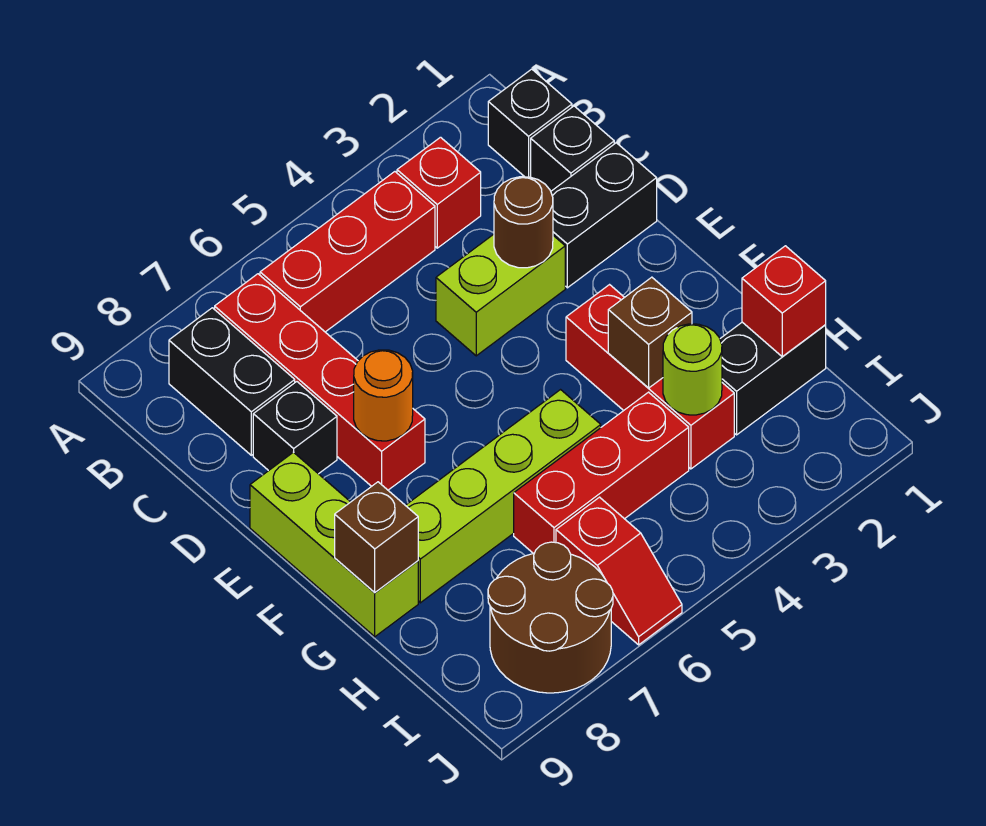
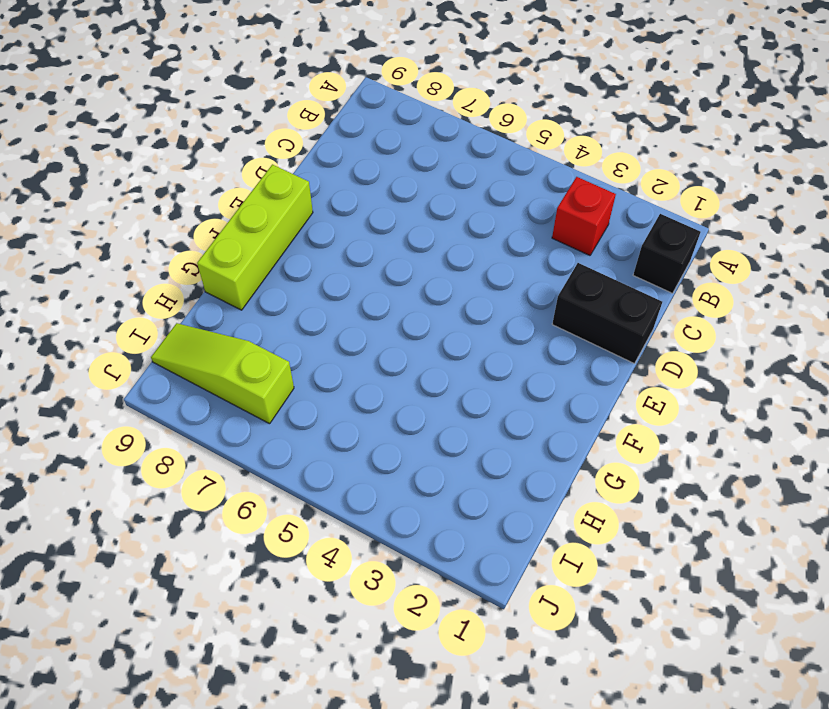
lime slope I7:I9 level 1 top 7 -> brown round brick I7:J8 level 1
none -> red brick B4:B6 level 1
none -> red brick B7:E7 level 1
none -> black brick B8:C8 level 1

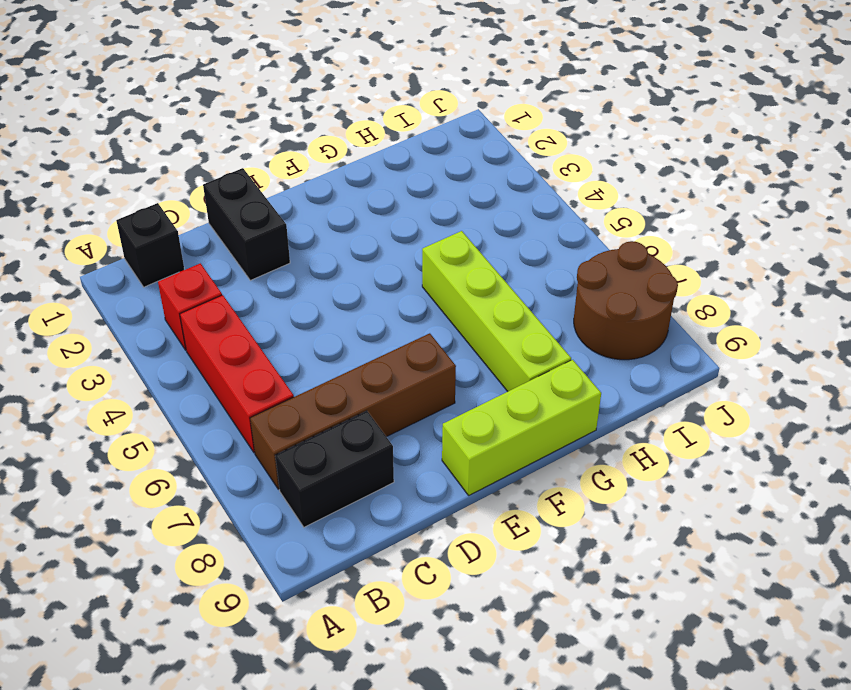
brown brick B7:E7 level 1 -> red brick B7:E7 level 1
none -> black brick C1 level 1
none -> lime brick D3:D4 level 1
none -> black brick D8 level 1

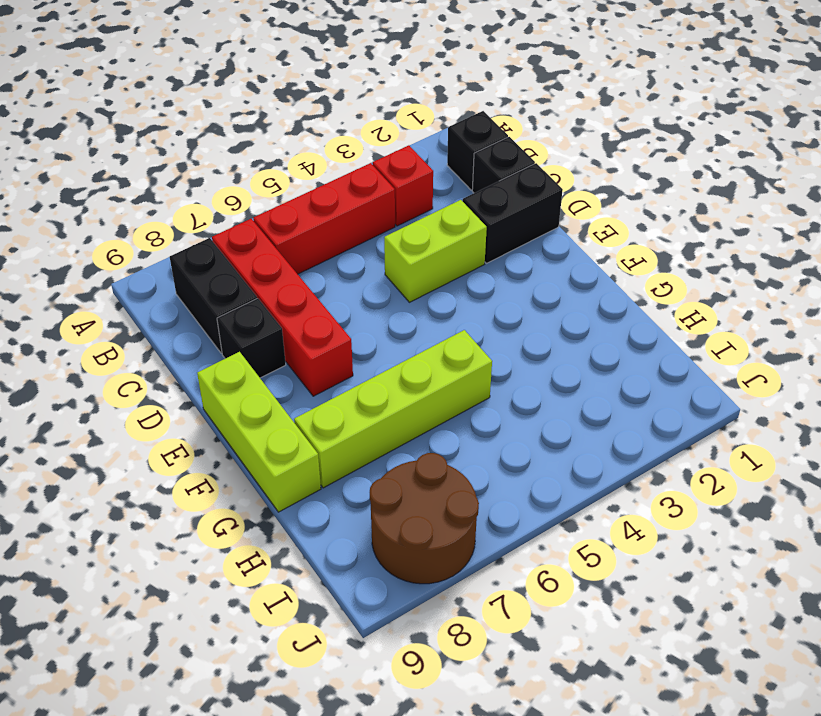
none -> red brick F3:H3 level 1
none -> black brick H1:H2 level 1
none -> red brick H4:H6 level 1

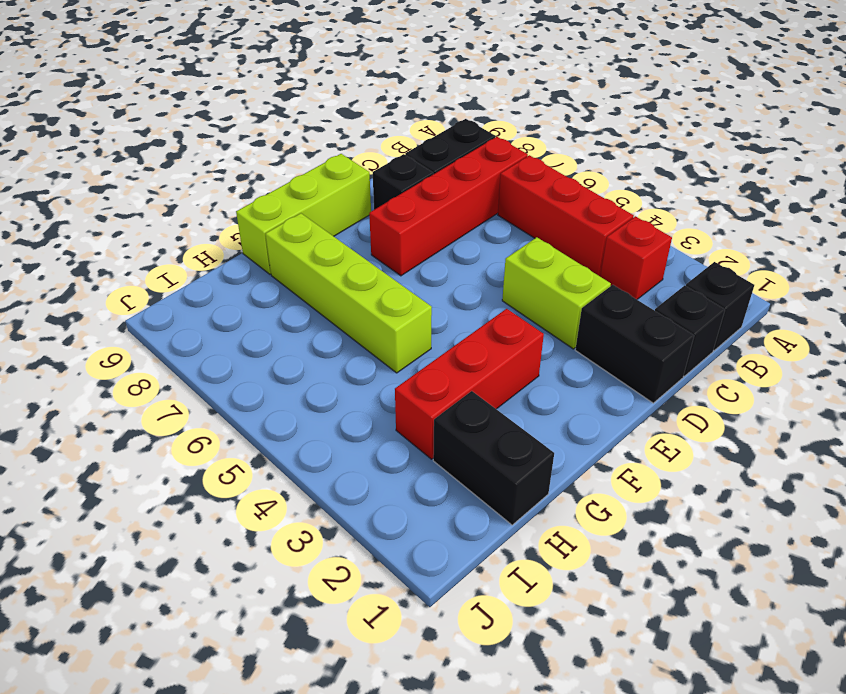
none -> red brick H4:H6 level 1
none -> red slope I6:J6 level 1 top I
none -> brown round brick I7:J8 level 1

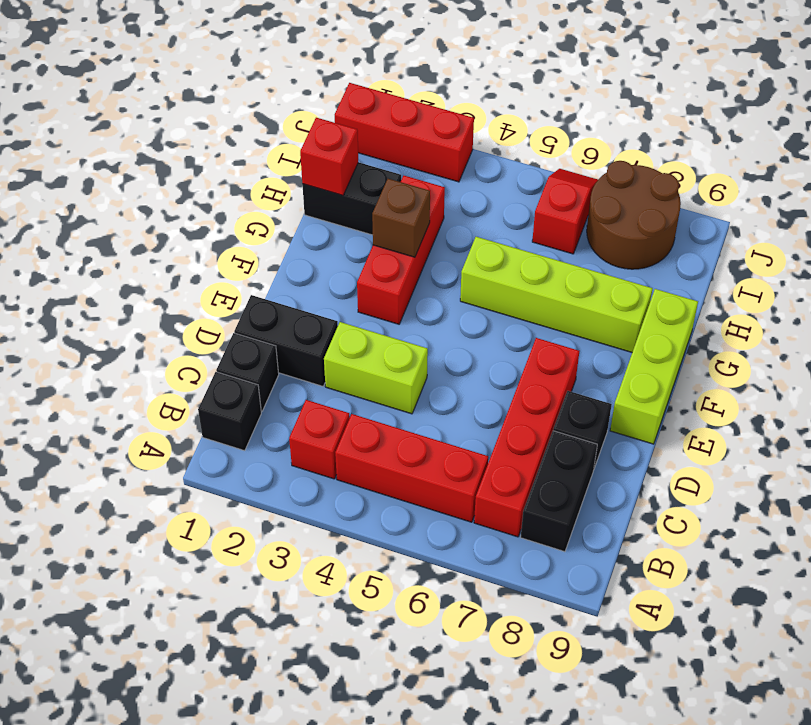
red brick J1:J3 level 1 -> red brick H4:H6 level 1
none -> brown round brick D3 level 2
none -> orange round brick E7 level 2
none -> brown brick G9 level 2

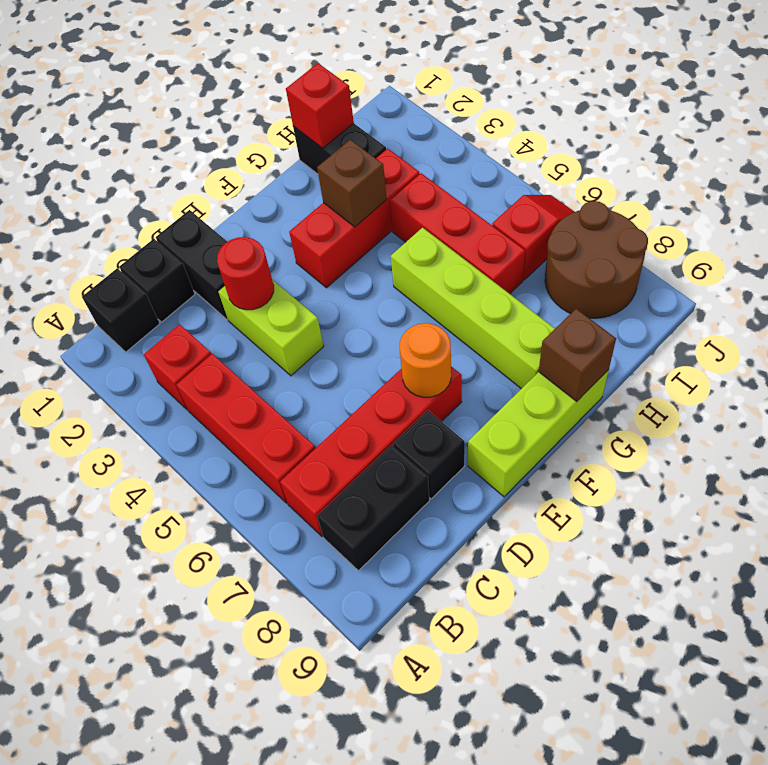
red round brick D3 level 2 -> brown round brick D3 level 2
none -> lime round brick H3 level 2

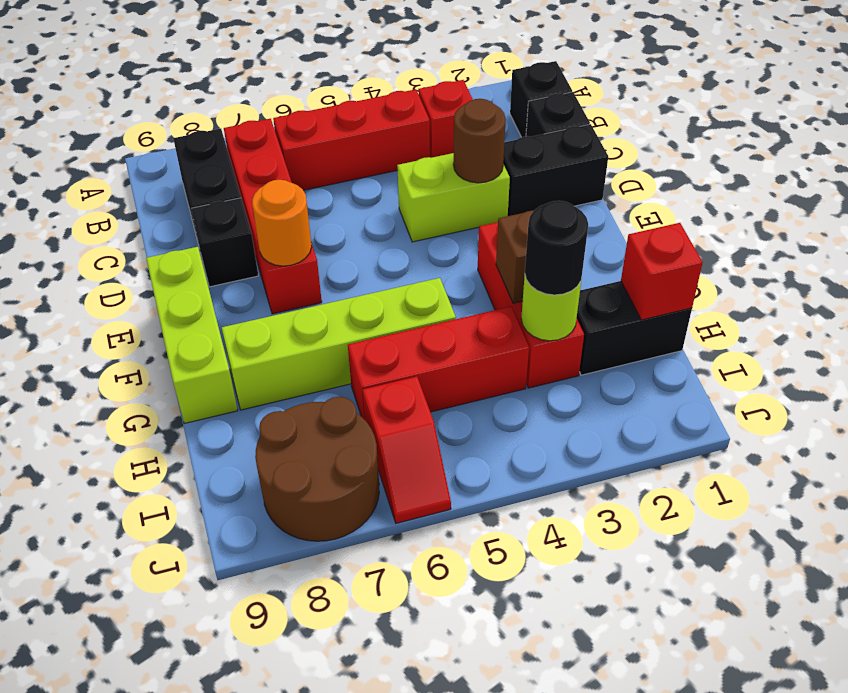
black round brick H3 level 3 -> none
none -> brown brick G9 level 2

